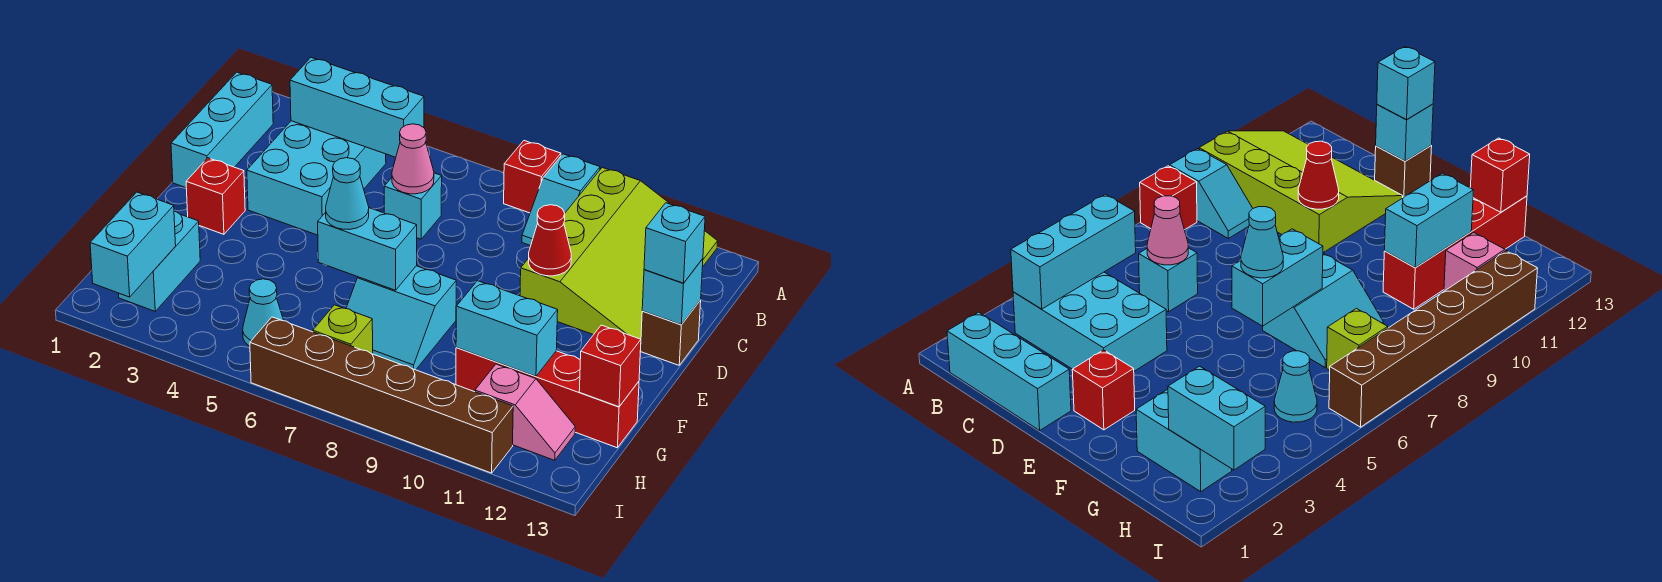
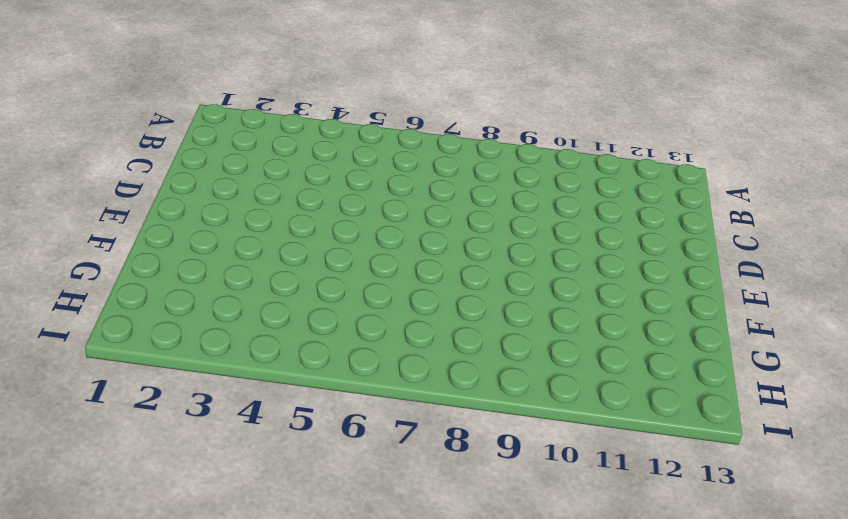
none -> red brick A8 level 1
none -> cyan slope A9:B9 level 1 top A
none -> lime slope A10:D12 level 1 top 10

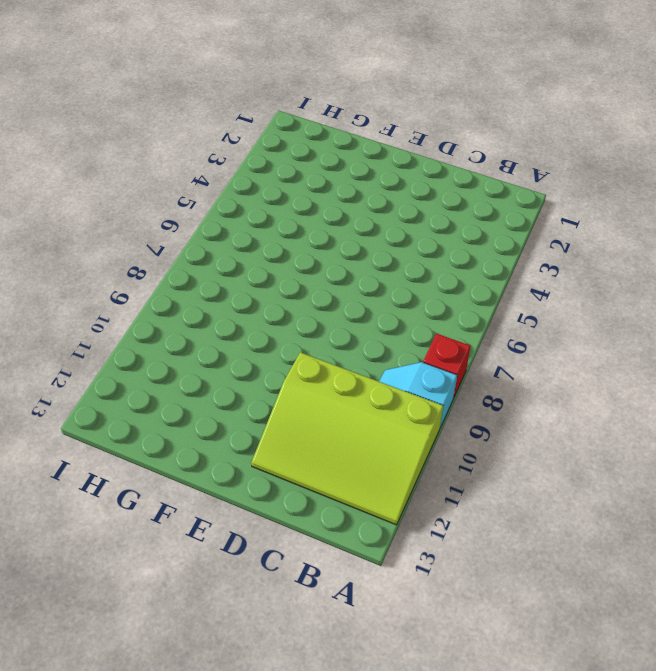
none -> cyan brick B1:D1 level 1
none -> cyan brick B3:D4 level 1
none -> cyan brick C6 level 1

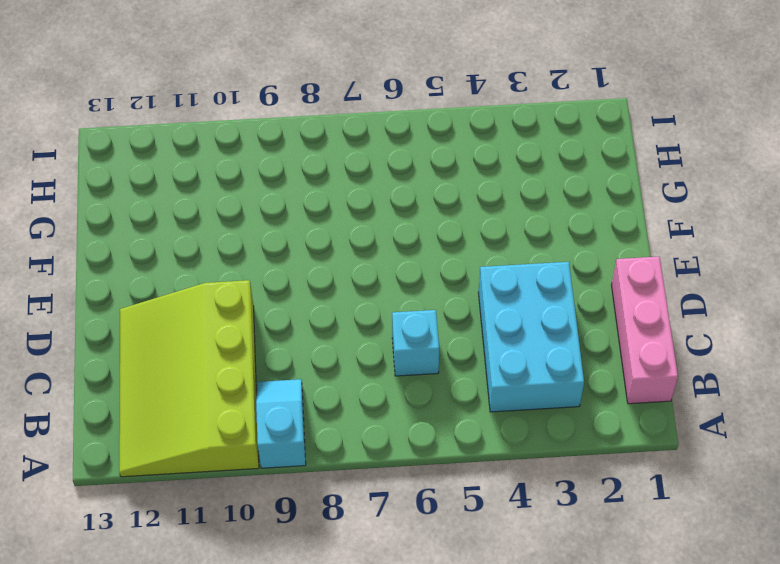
pink brick B1:D1 level 1 -> cyan brick B1:D1 level 1
none -> red brick A8 level 1
none -> brown brick D13 level 1
none -> red brick E2 level 1

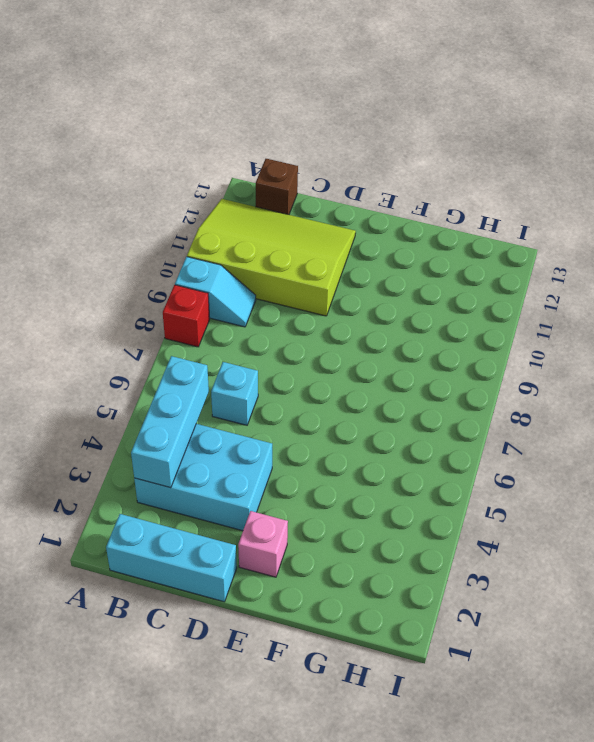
brown brick B13 level 1 -> brown brick D13 level 1
pink brick E2 level 1 -> red brick E2 level 1
none -> cyan slope F7:G8 level 1 top F
none -> cyan brick G2:H2 level 1
none -> red brick G10:G13 level 1

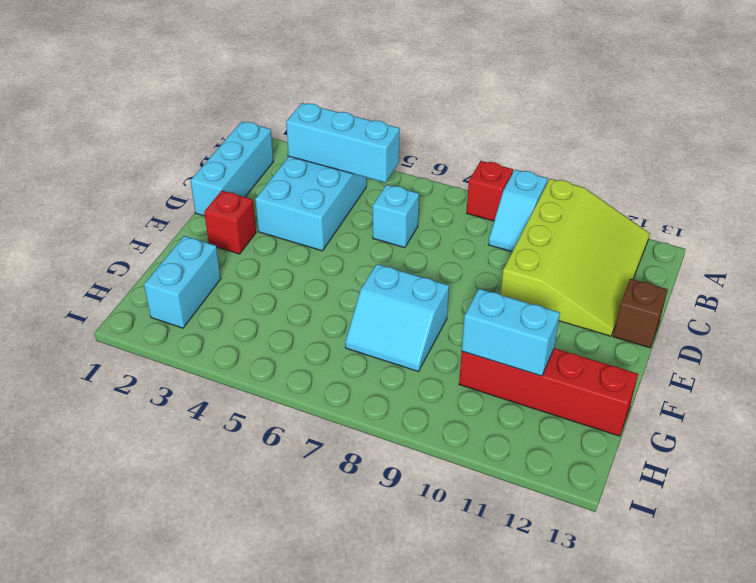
none -> cyan cone H5 level 1
none -> lime brick H7 level 1
none -> pink slope H11:H12 level 1 top 11

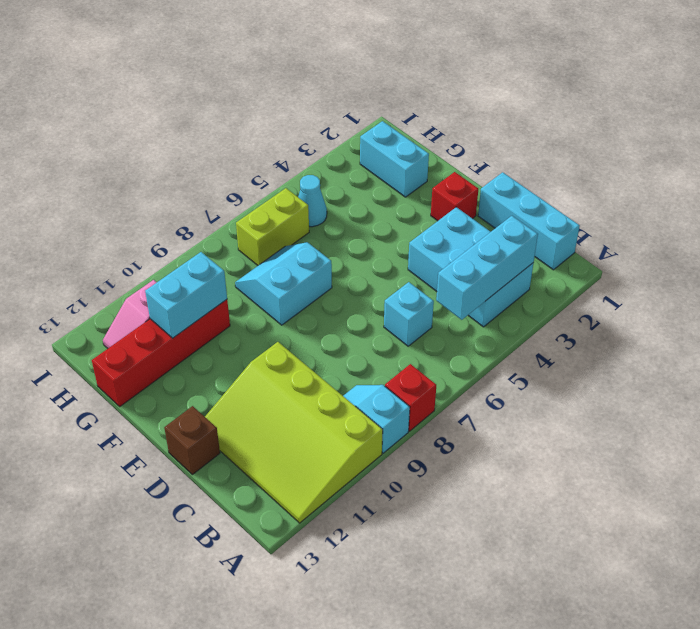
lime brick H6:H7 level 1 -> lime brick H7 level 1
none -> brown brick I6:I11 level 1
none -> pink cone C6 level 2
none -> red cone D10 level 2

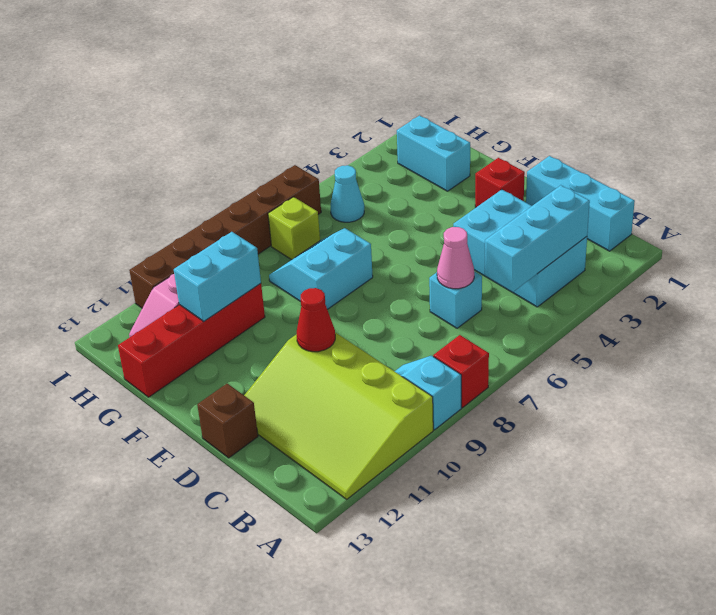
none -> cyan brick D13 level 2
none -> cyan brick F6:F7 level 2
none -> red brick G13 level 2

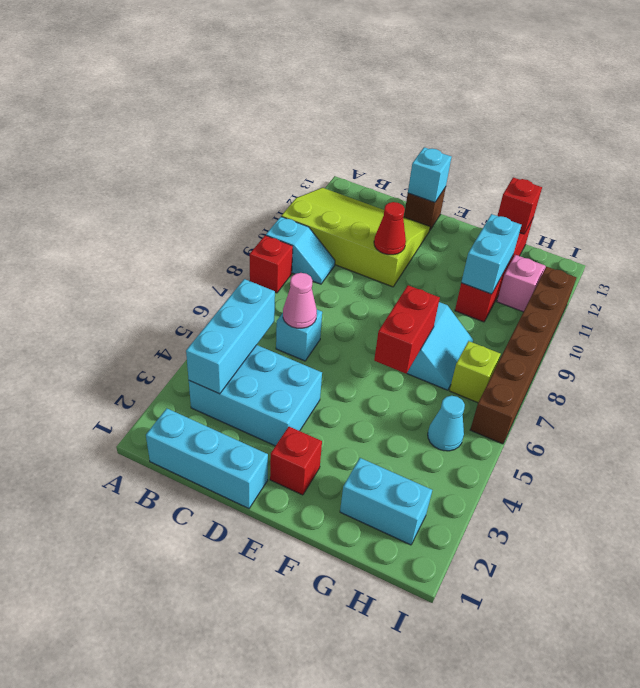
red brick F6:F7 level 2 -> cyan brick F6:F7 level 2
none -> cyan brick H2:I2 level 2
none -> cyan brick D13 level 3
none -> cyan cone F6 level 3

